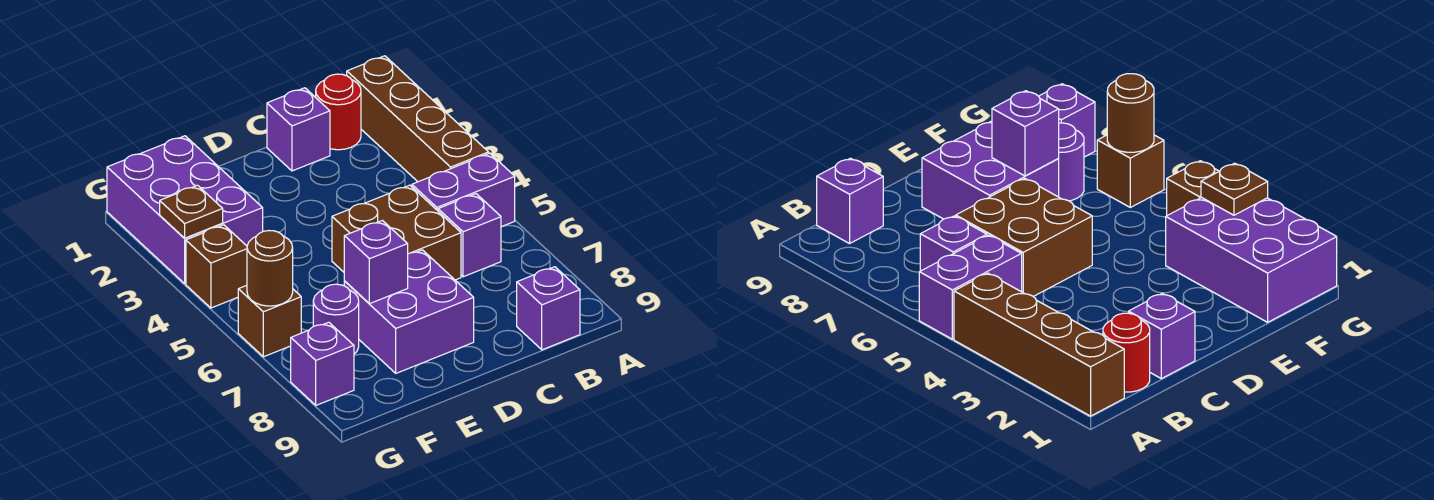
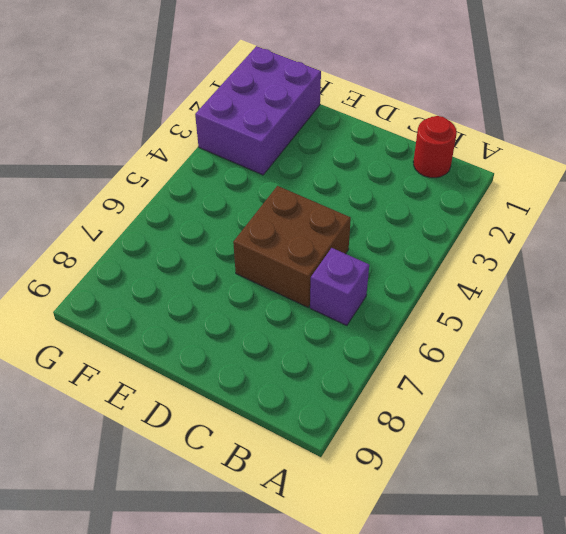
none -> brown brick A1:A4 level 1
none -> purple brick A5:B5 level 1
none -> purple brick B9 level 1

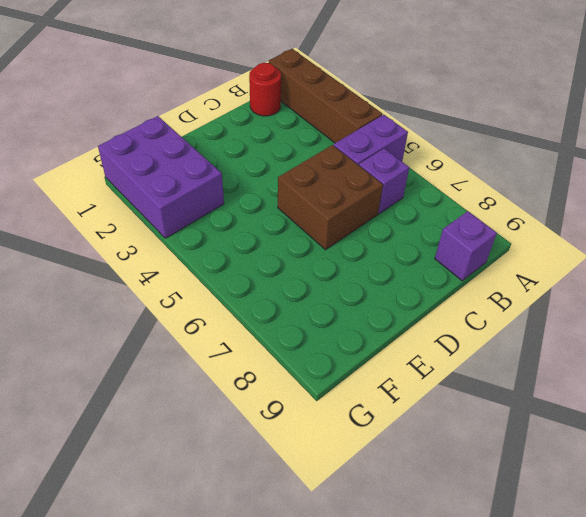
none -> purple brick C1 level 1
none -> purple brick D7:E8 level 1
none -> purple round brick F7 level 1

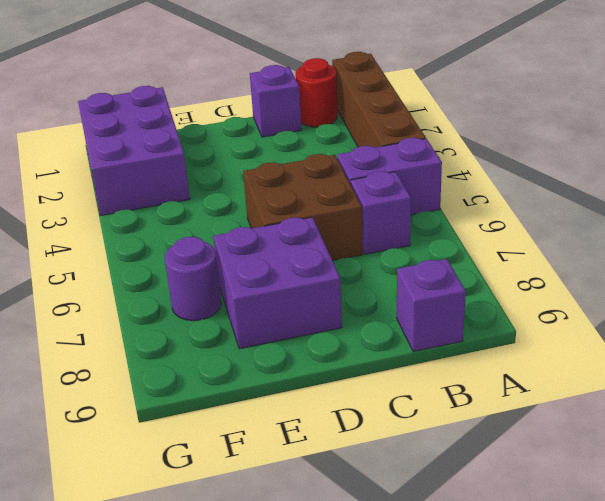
none -> brown brick G4 level 1
none -> brown brick G6 level 1
none -> purple brick G8 level 1

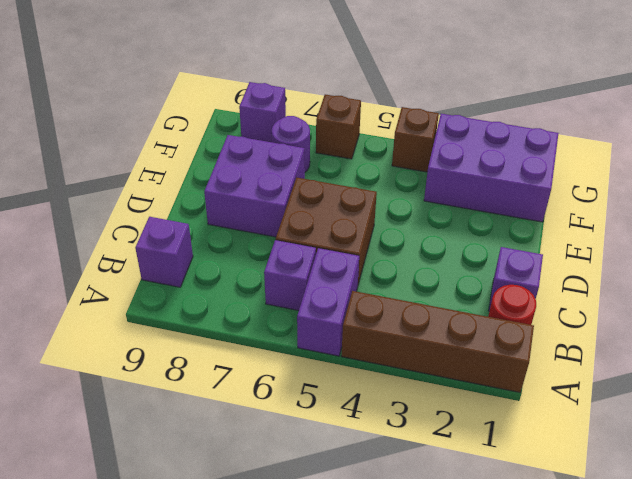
none -> purple brick E7 level 2
none -> brown plate G3 level 2
none -> brown round brick G6 level 2

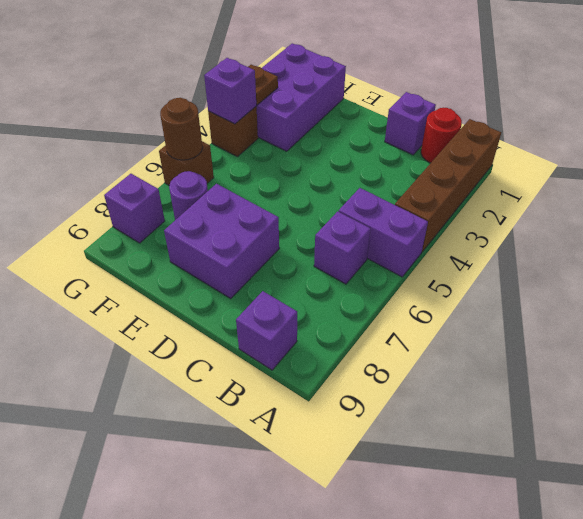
purple brick G4 level 2 -> purple brick E7 level 2
none -> brown brick C5:D6 level 1

